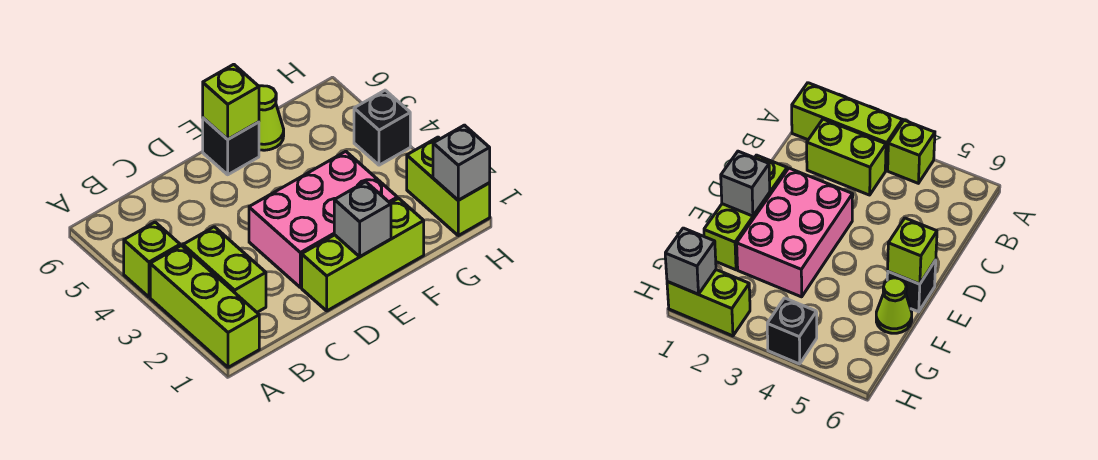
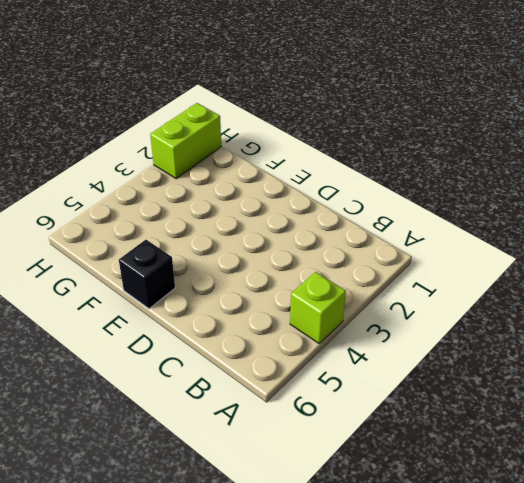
none -> lime brick A1:A3 level 1
none -> lime brick B2:B3 level 1
none -> lime brick D1:F1 level 1

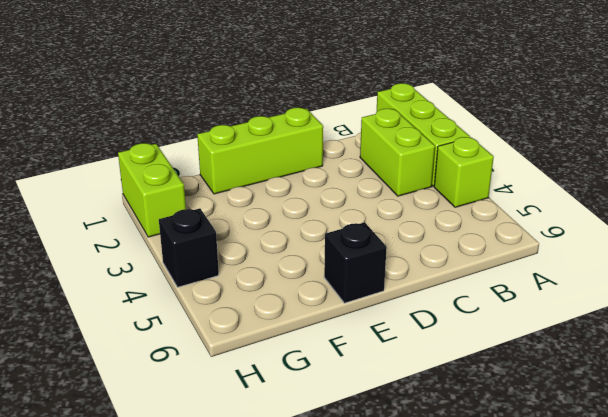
none -> pink brick D2:F3 level 1
none -> lime cone F6 level 1
none -> grey brick E1 level 2

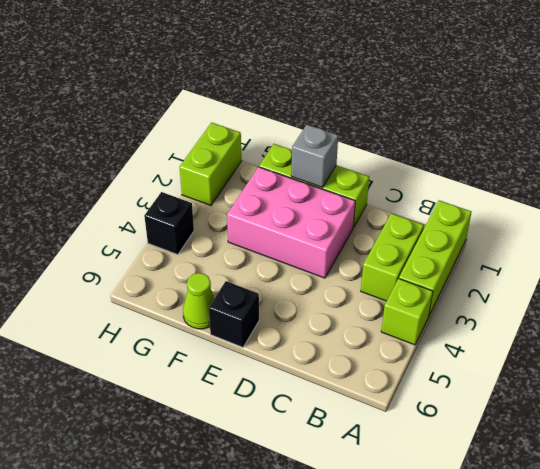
none -> lime brick E6 level 2
none -> grey brick H1 level 2

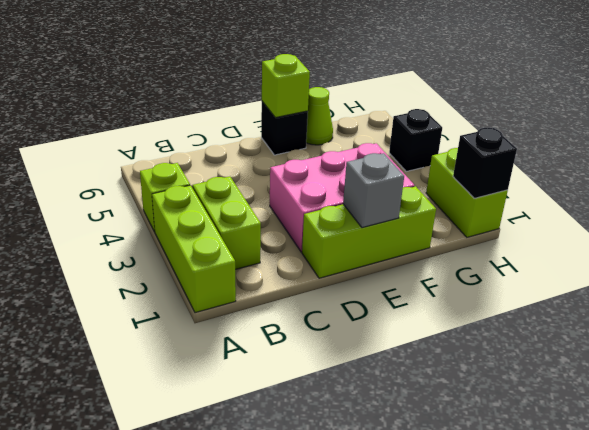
black brick H1 level 2 -> grey brick H1 level 2

